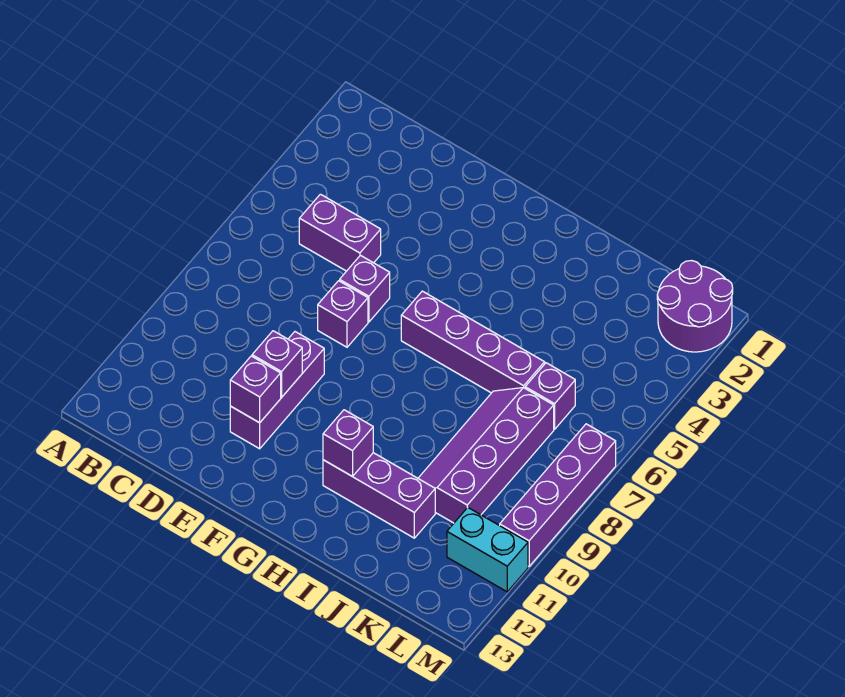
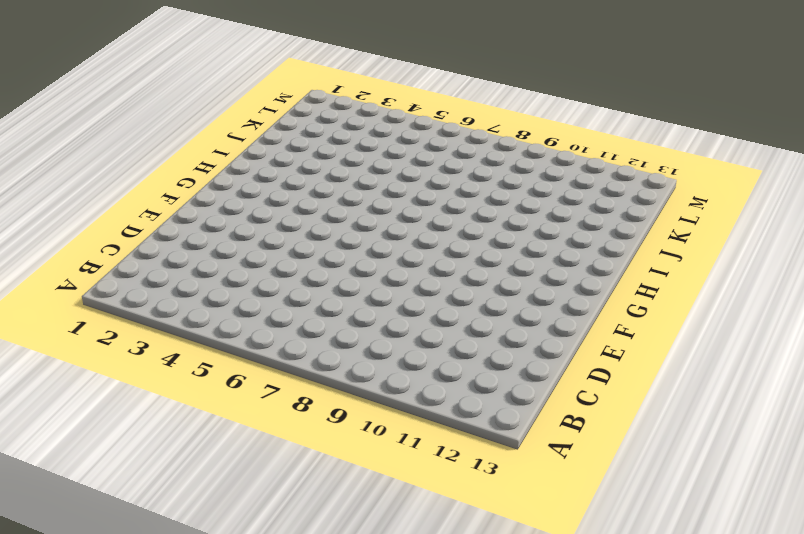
none -> purple brick C5:D5 level 1
none -> purple brick E6 level 1
none -> purple brick E7 level 1

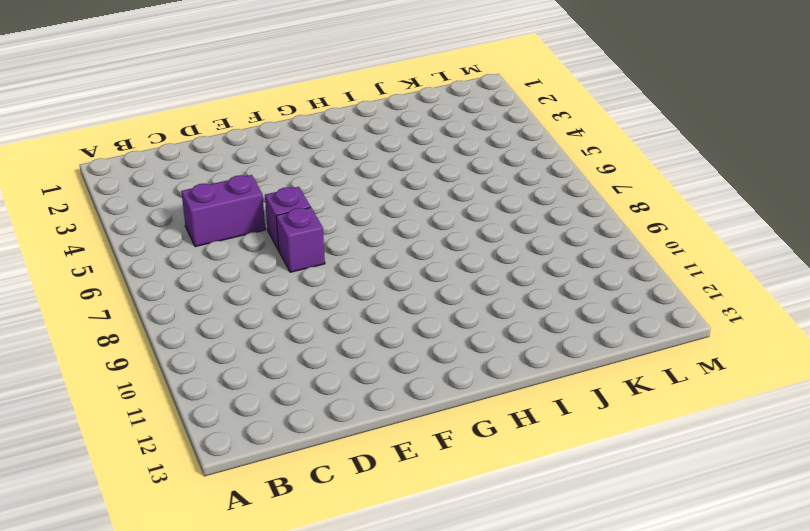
none -> purple brick E9:E11 level 1
none -> purple brick G6:J6 level 1
none -> purple brick H11:J11 level 1

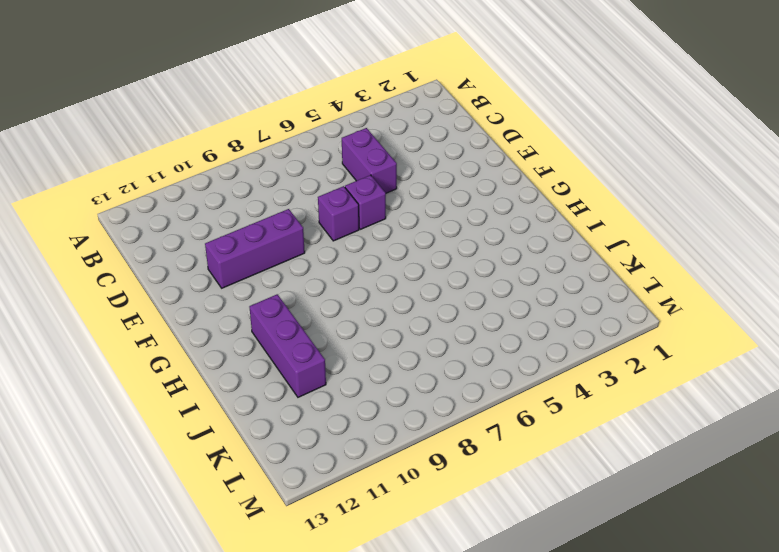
none -> purple brick G6:J6 level 1
none -> purple slope J7:K10 level 1 top K
none -> purple brick K6 level 1

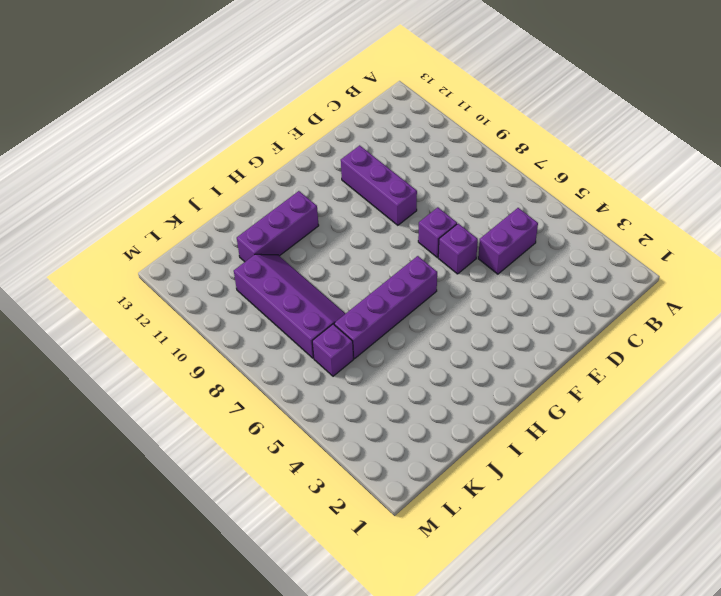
none -> purple round brick L1:M2 level 1
none -> cyan brick L11:M11 level 1
none -> purple brick M7:M10 level 1

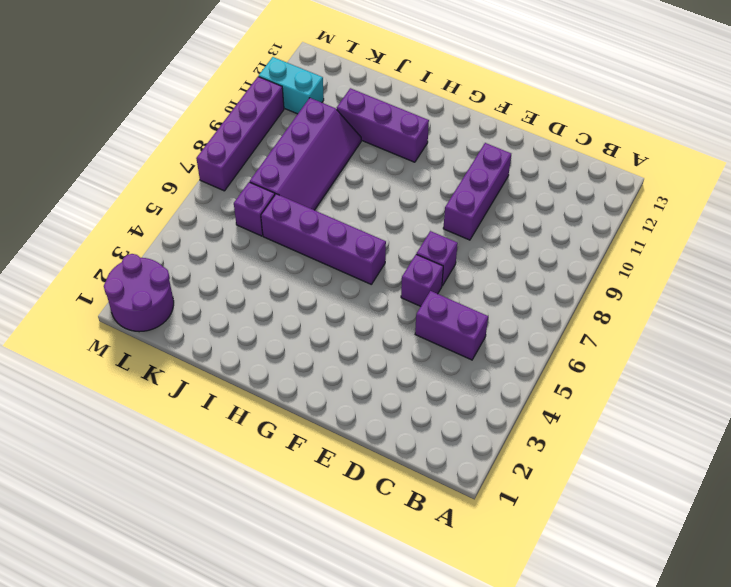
none -> purple brick E10 level 2
none -> purple brick E11 level 2
none -> purple brick H11 level 2

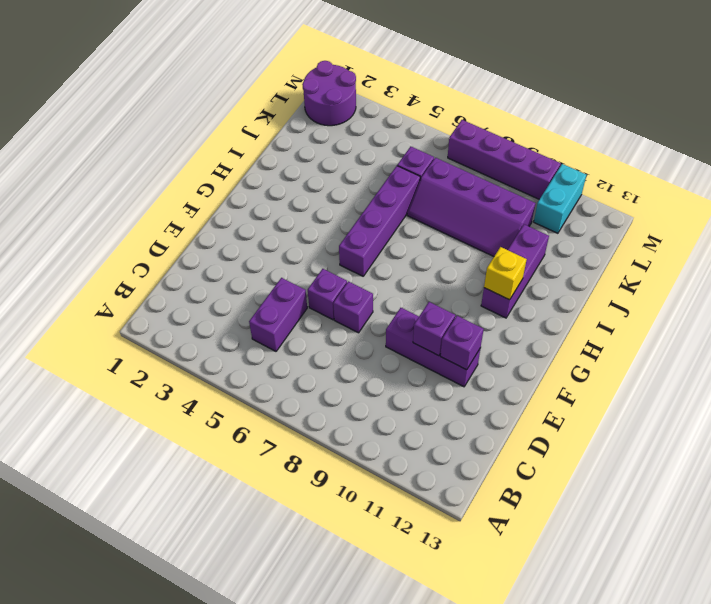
yellow brick H11 level 2 -> purple brick H11 level 2

